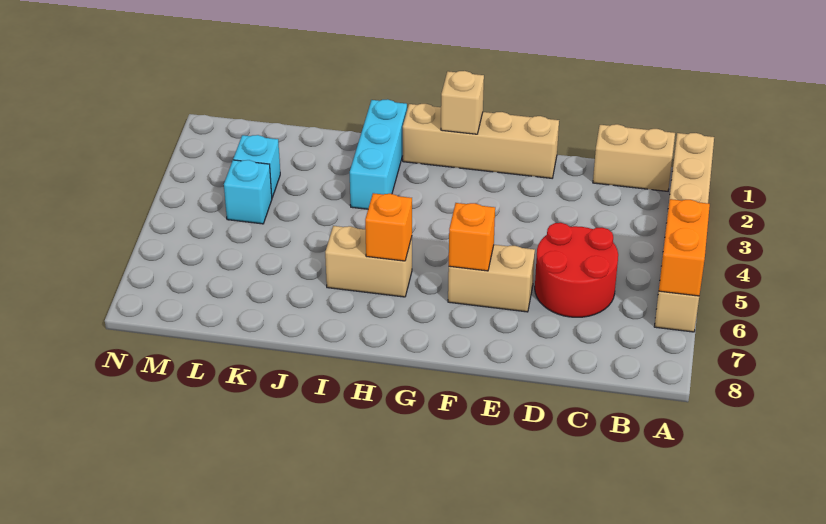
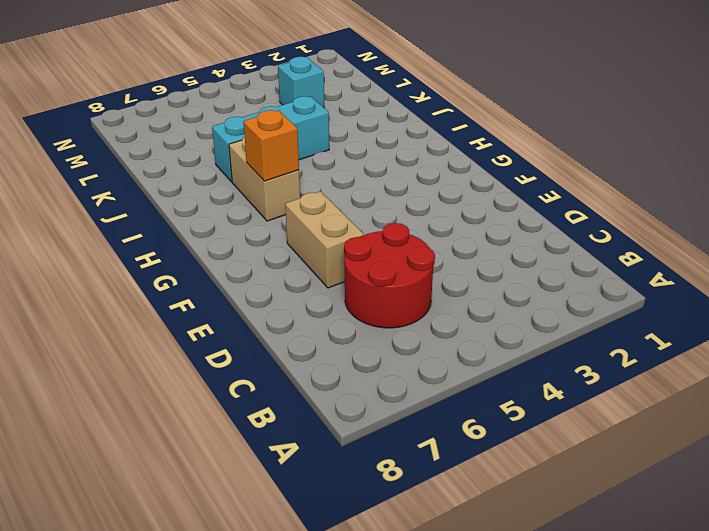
cyan brick J4:J6 level 1 -> cyan brick I1:I3 level 1
none -> tan brick A1:A6 level 1
none -> tan brick B1:C1 level 1
none -> tan brick E1:H1 level 1

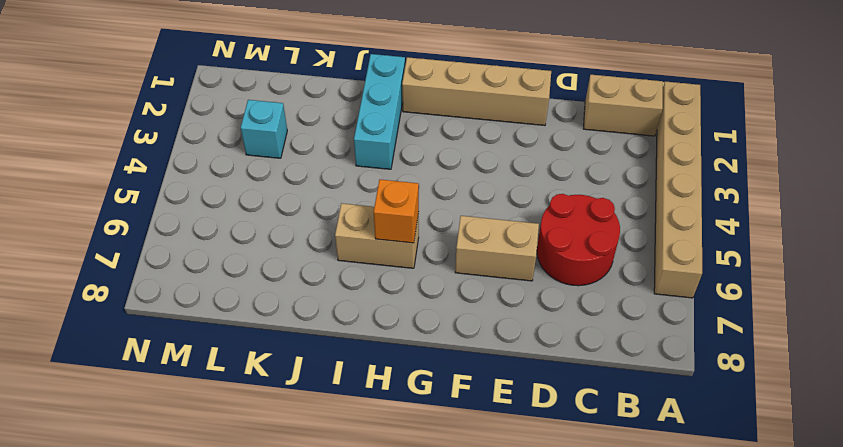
none -> cyan brick L4 level 1
none -> orange brick A5:A6 level 2
none -> orange brick F6 level 2

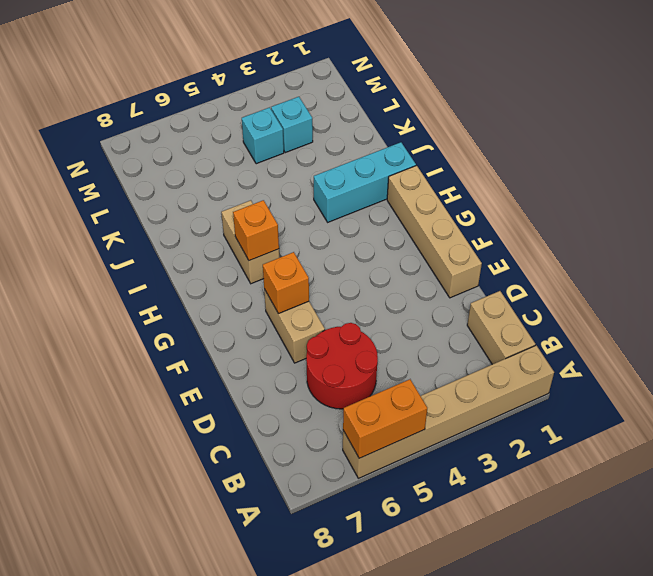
none -> tan brick G1 level 2

